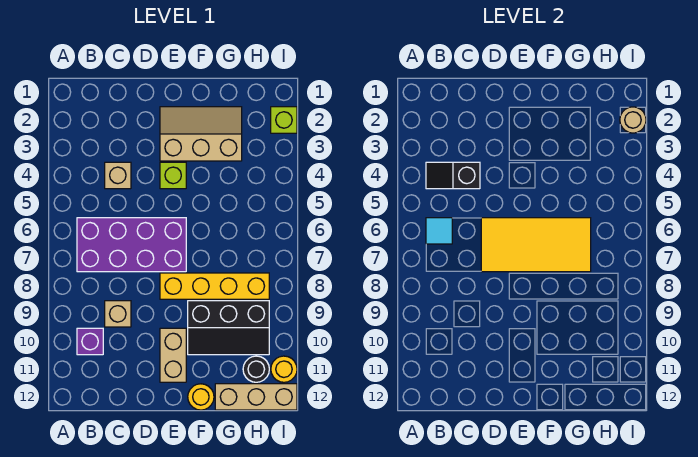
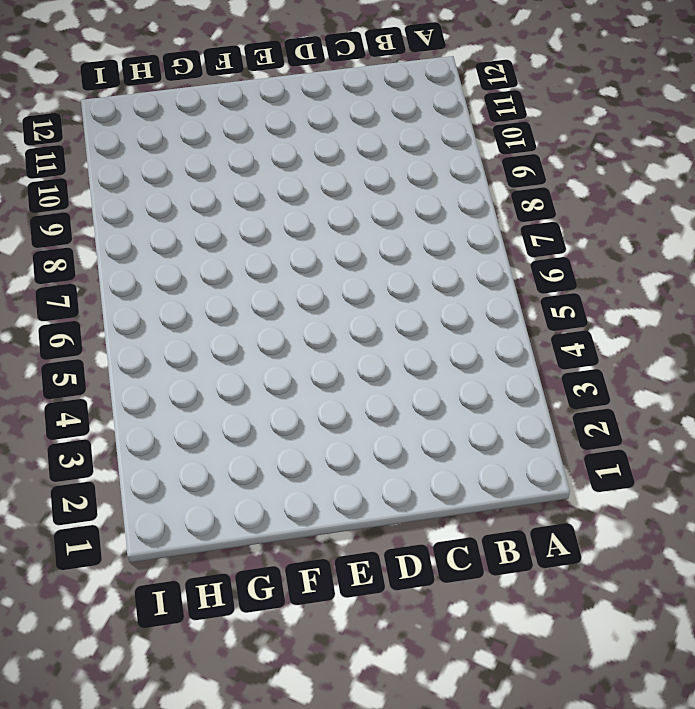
none -> purple brick B6:E7 level 1
none -> purple brick B10 level 1
none -> tan brick C4 level 1

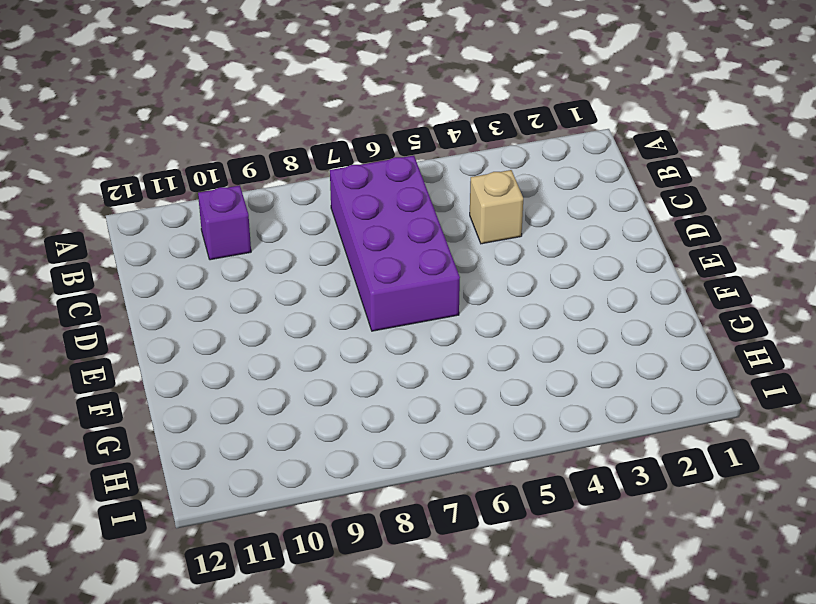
none -> tan brick C9 level 1
none -> tan slope E2:G3 level 1 top 3
none -> lime brick E4 level 1

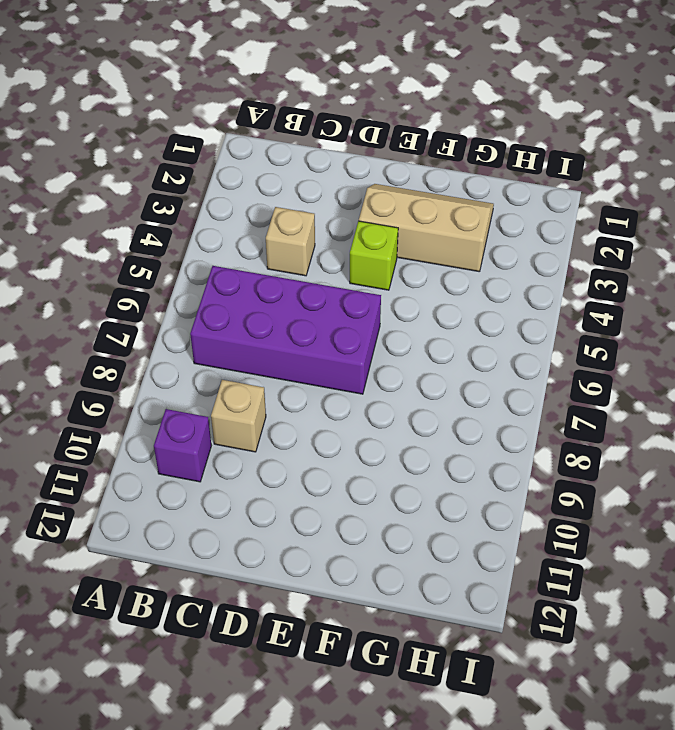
none -> yellow brick E8:H8 level 1
none -> tan brick E10:E11 level 1
none -> black slope F9:H10 level 1 top 9

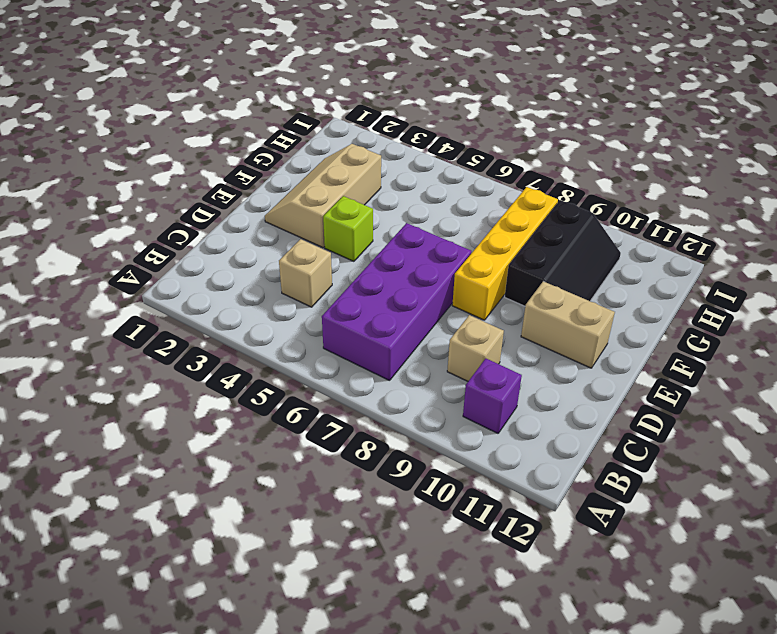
none -> yellow round brick F12 level 1
none -> tan brick G12:I12 level 1
none -> black round brick H11 level 1

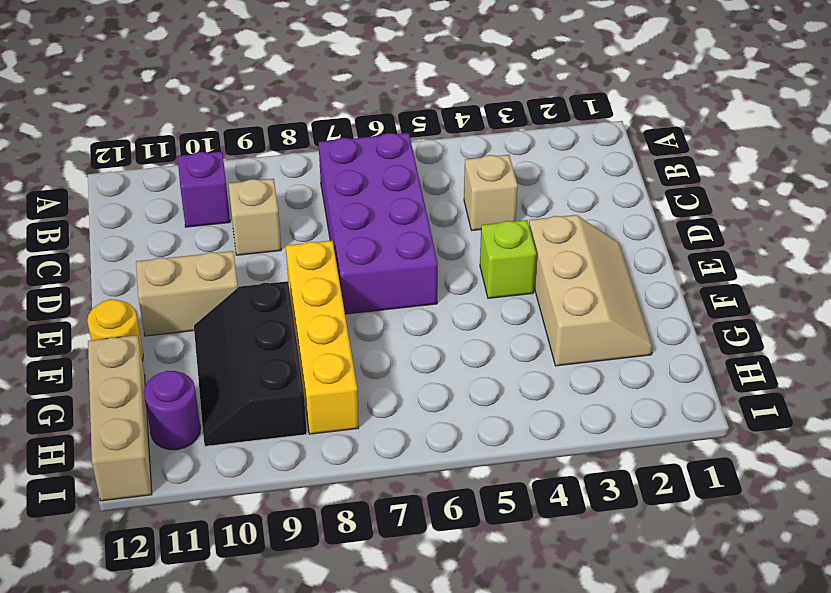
purple round brick H11 level 1 -> black round brick H11 level 1
none -> lime brick I2 level 1
none -> yellow round brick I11 level 1
none -> black slope B4:C4 level 2 top C

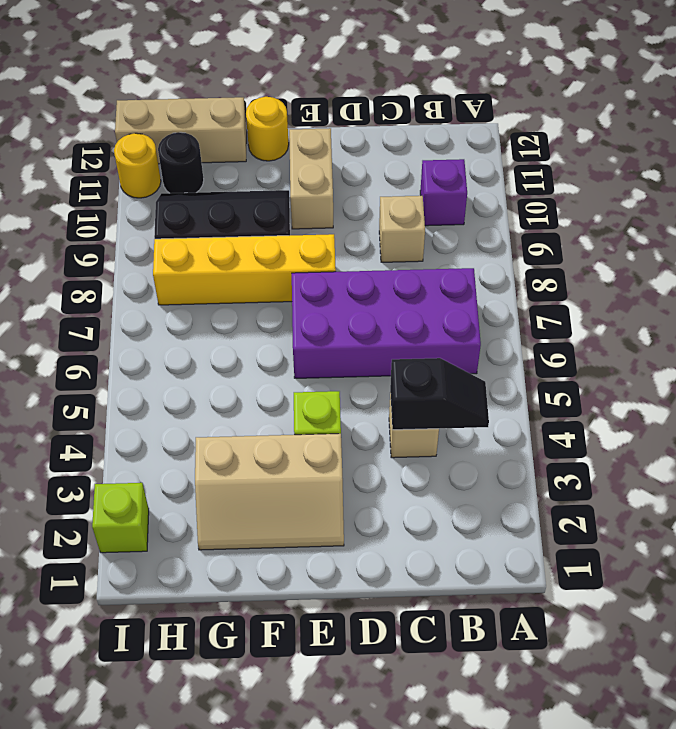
none -> cyan tile B6 level 2
none -> yellow tile D6:G7 level 2
none -> tan round brick I2 level 2

